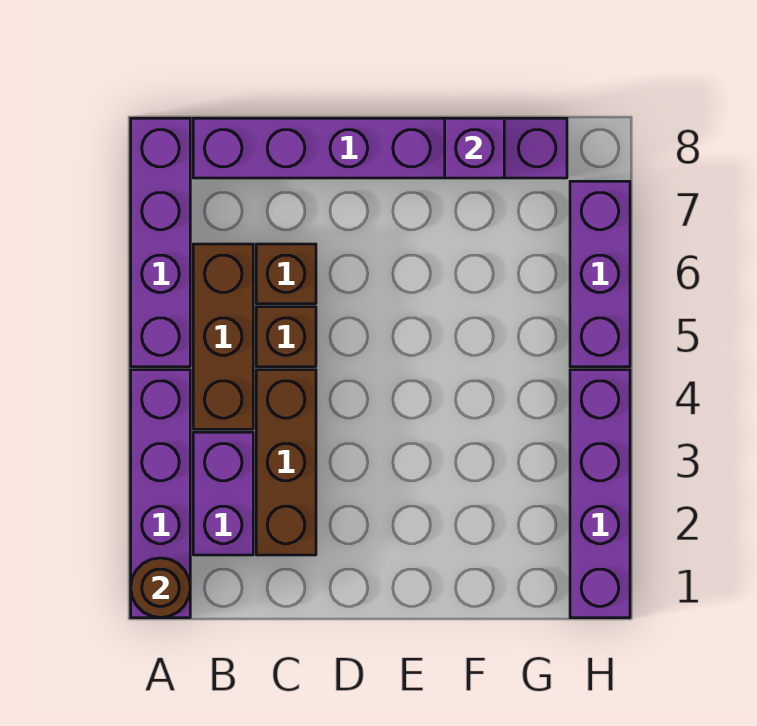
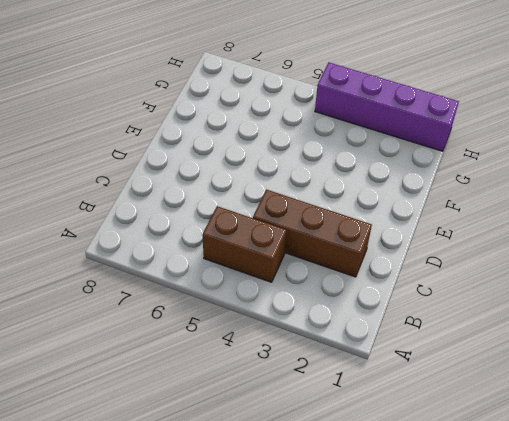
brown brick B4:B5 level 1 -> brown brick B4:B6 level 1
none -> purple brick A1:A4 level 1
none -> purple brick A5:A8 level 1
none -> purple brick B2:B3 level 1

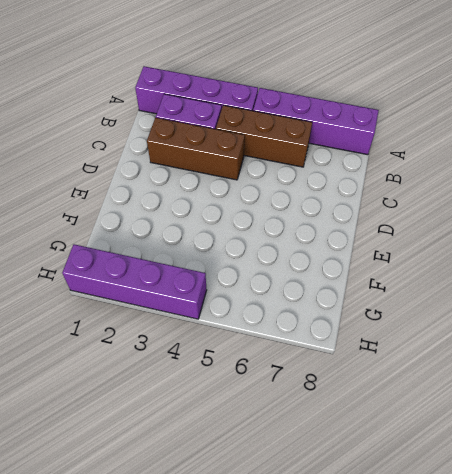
none -> purple brick B8:G8 level 1
none -> brown brick C5 level 1
none -> brown brick C6 level 1

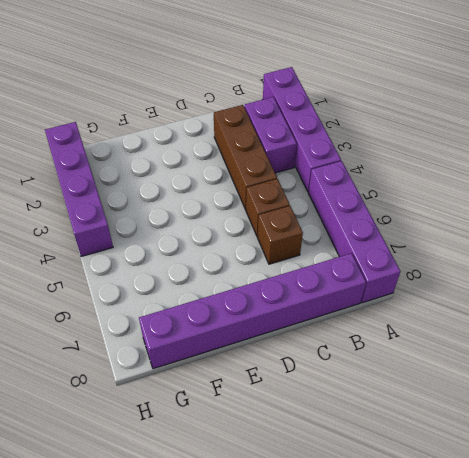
none -> brown brick B4:B6 level 1
none -> purple brick H5:H7 level 1
none -> brown round brick A1 level 2

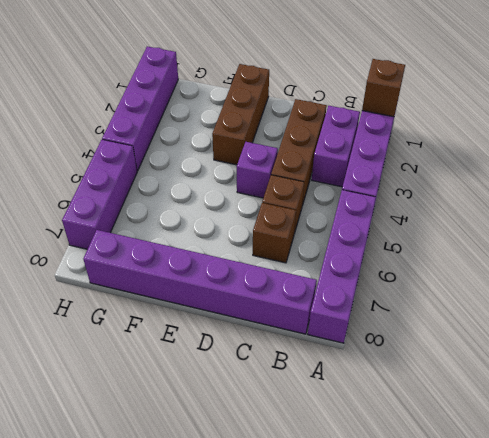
brown brick A1 level 2 -> brown round brick A1 level 2
purple brick D4 level 1 -> purple brick F8 level 2
brown brick E1:E3 level 1 -> brown brick B4:B6 level 1

